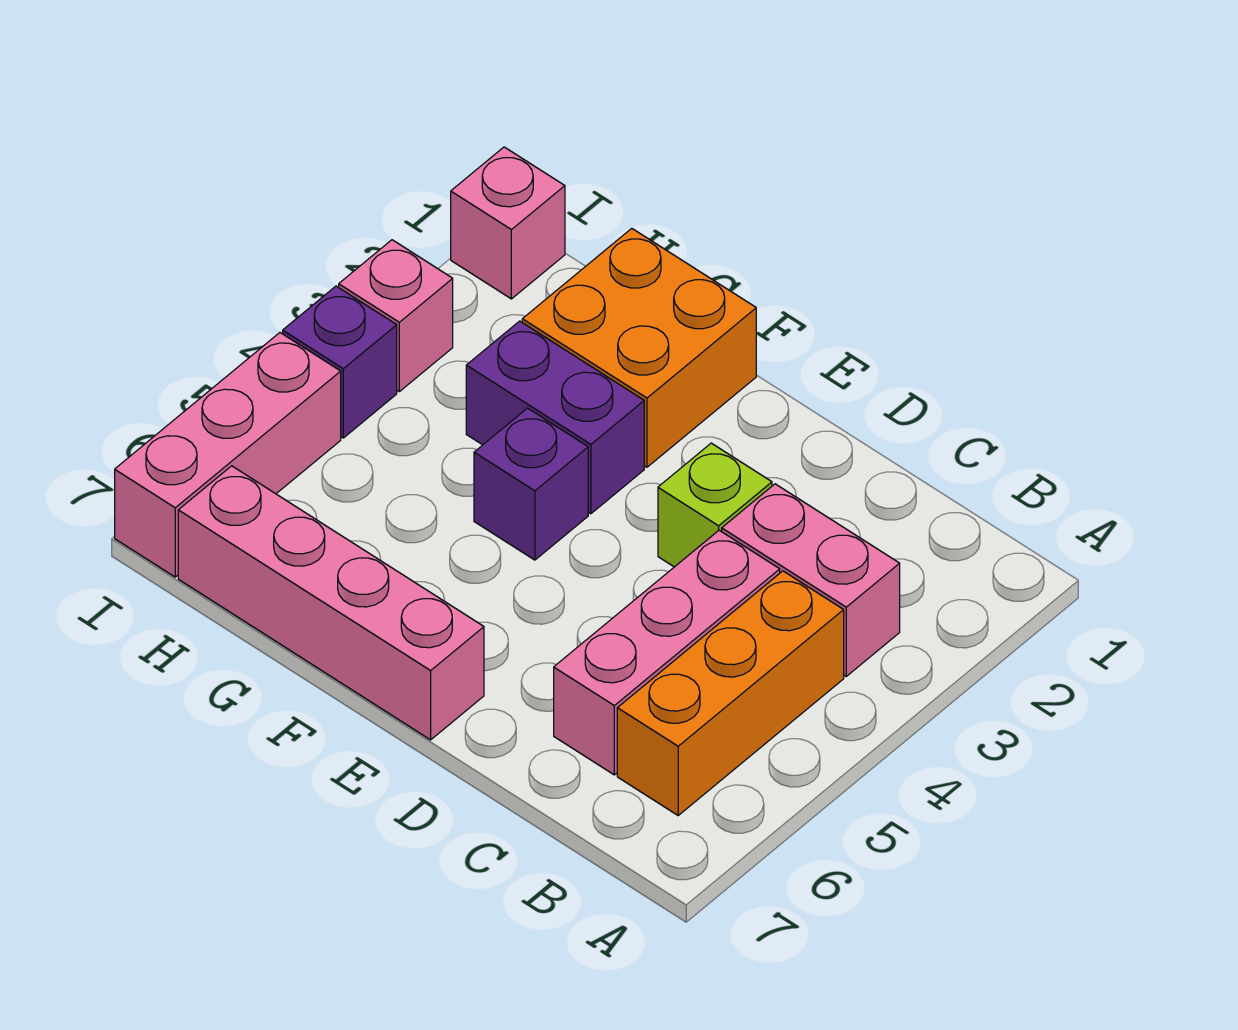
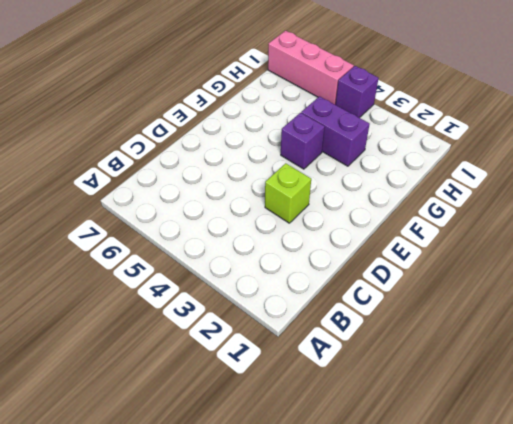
purple brick G3:G4 level 1 -> purple brick F3:G3 level 1
none -> pink brick B3:C3 level 1
none -> orange brick B4:B6 level 1
none -> pink brick C4:C6 level 1

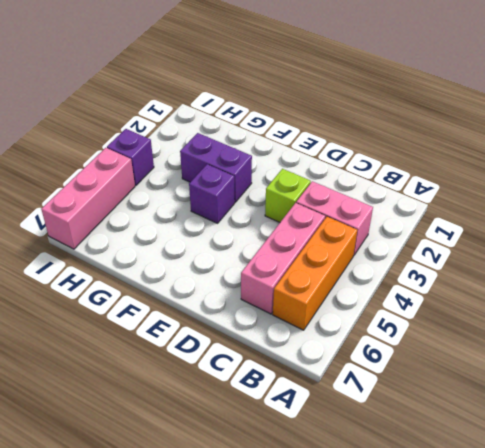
none -> pink brick E7:H7 level 1
none -> orange brick F1:G2 level 1
none -> pink brick I1 level 1

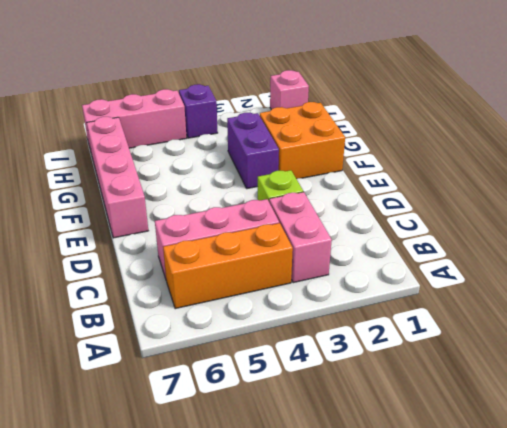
none -> purple brick F4 level 1
none -> pink brick I3 level 1

